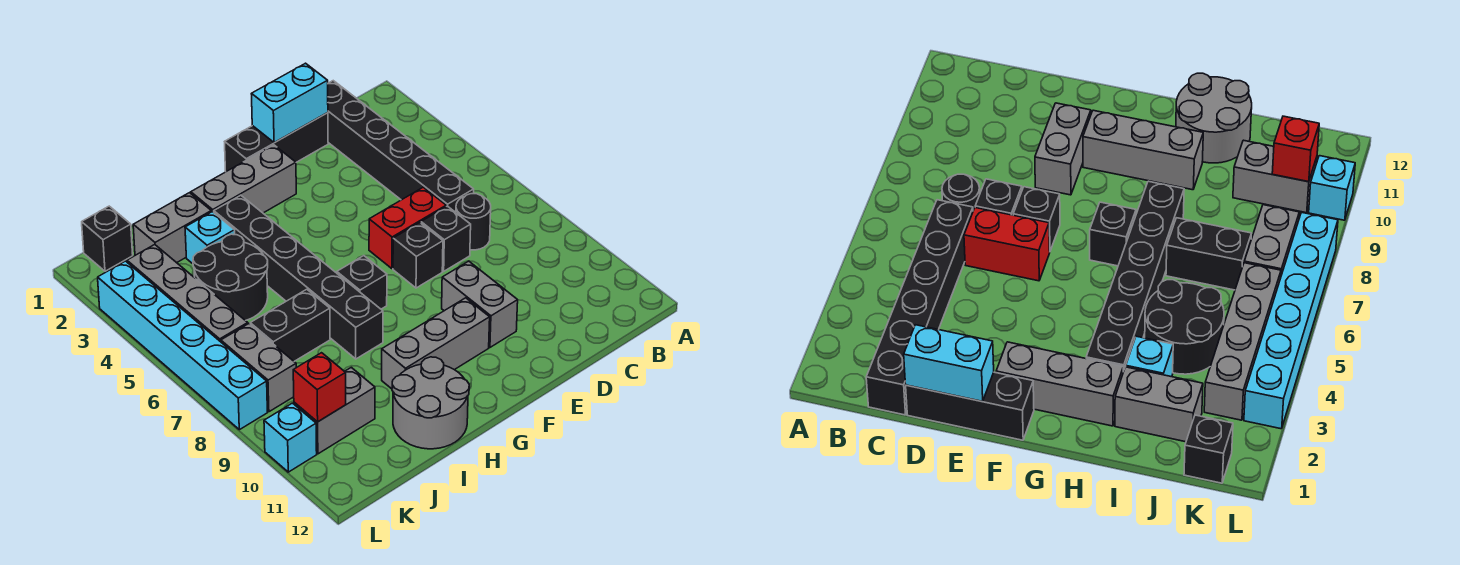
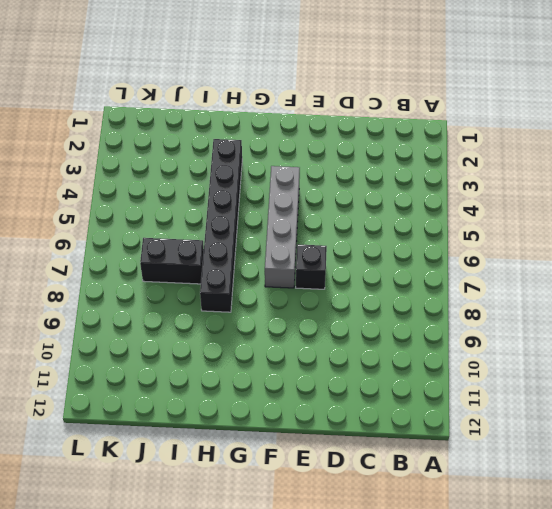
grey brick F4:F7 level 1 -> grey brick K3:K6 level 1
none -> black brick C1:C6 level 1
none -> black round brick C7 level 1
none -> black brick D1:F1 level 1

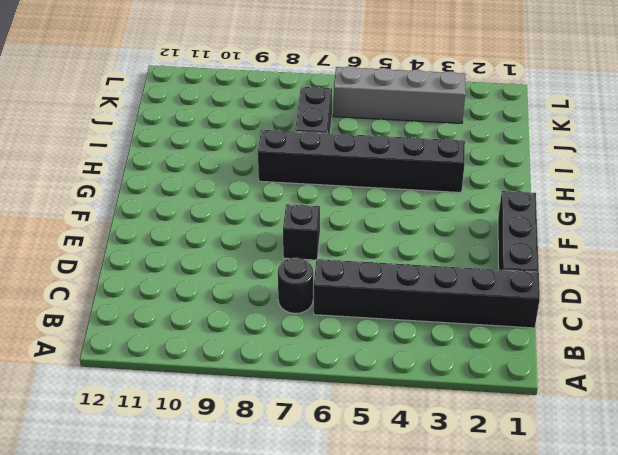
none -> red brick D6:E6 level 1
none -> black brick D7 level 1
none -> grey brick E9:E10 level 1

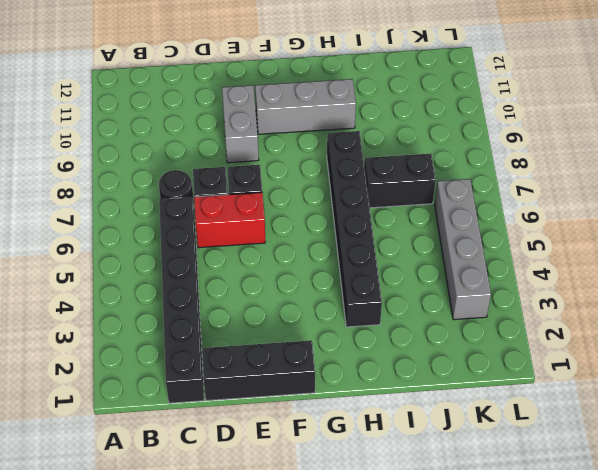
none -> grey brick F2:H2 level 1
none -> black brick G7 level 1
none -> grey round brick H11:I12 level 1

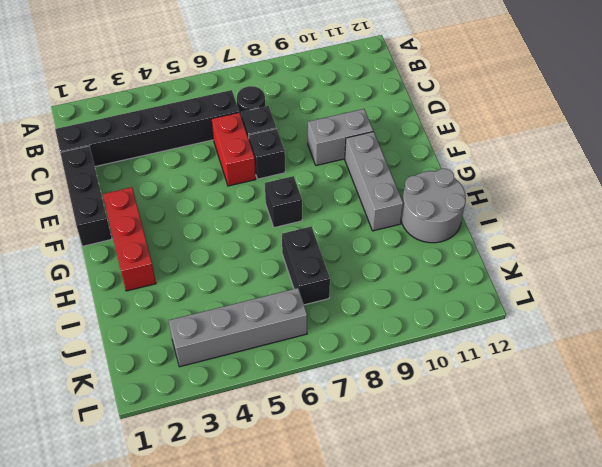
red brick F2:H2 level 1 -> grey brick F2:H2 level 1
none -> black brick H3:H8 level 1
none -> grey brick I2:J2 level 1
none -> cyan brick I3 level 1

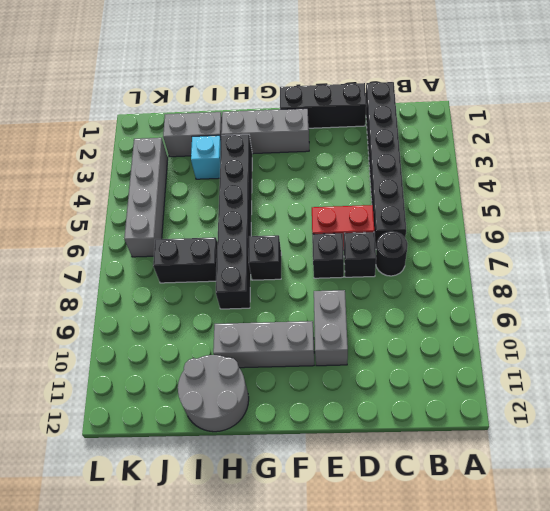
none -> black round brick I4:J5 level 1
none -> grey brick J10:K10 level 1
none -> black brick K1 level 1

